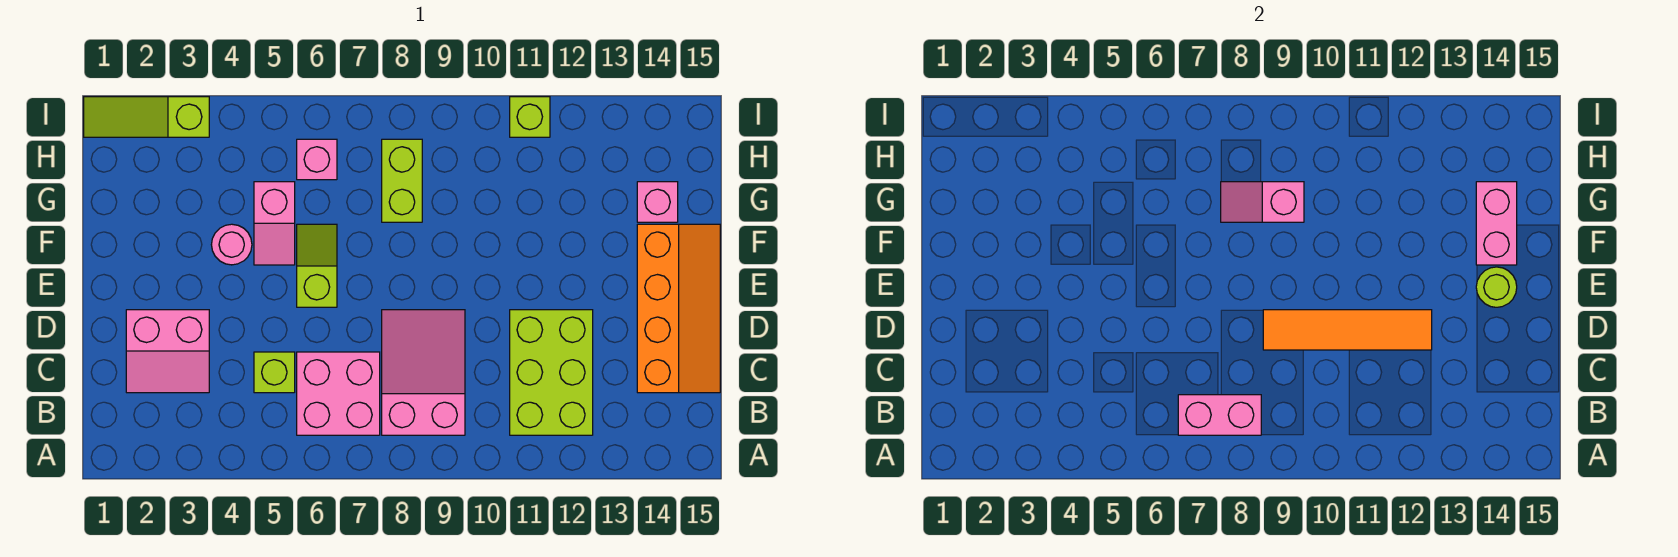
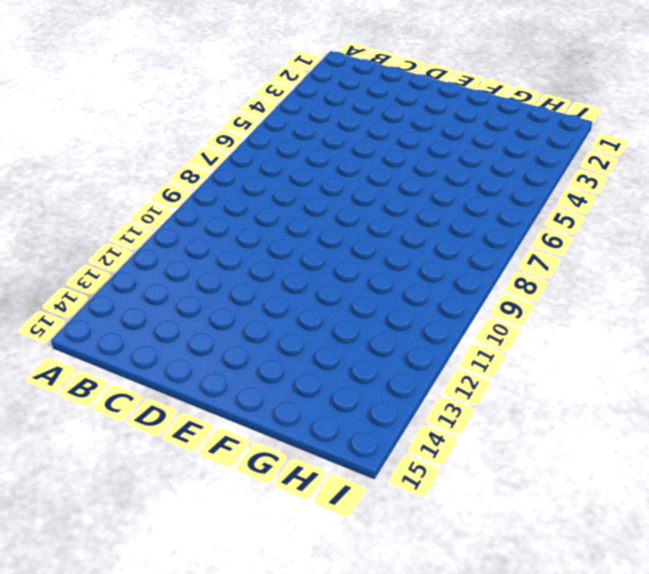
none -> pink brick B6:C7 level 1
none -> pink slope B8:D9 level 1 top B
none -> lime brick B11:D12 level 1

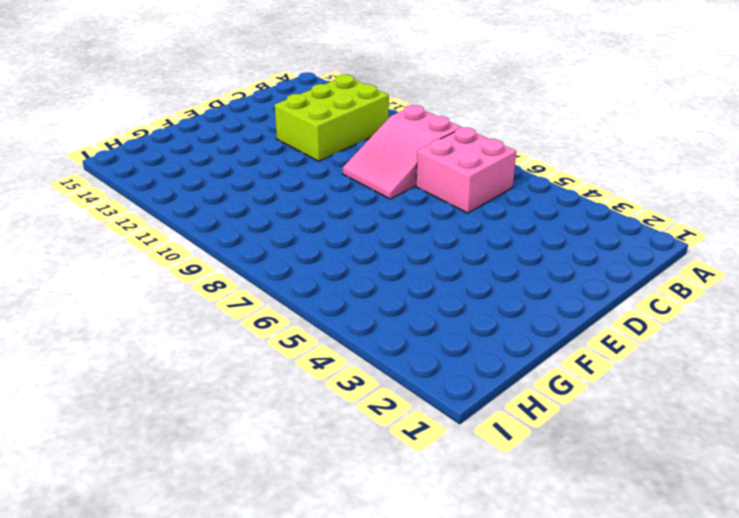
none -> pink slope C2:D3 level 1 top D
none -> lime brick C5 level 1
none -> orange slope C14:F15 level 1 top 14

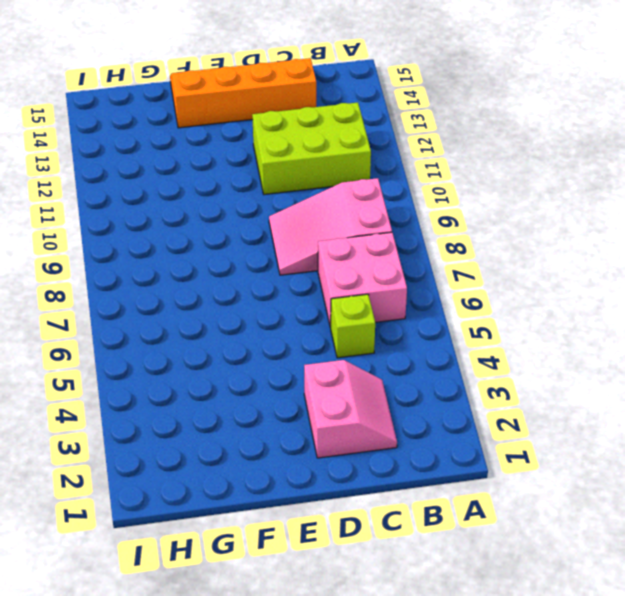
none -> lime slope E6:F6 level 1 top E
none -> pink round brick F4 level 1
none -> pink slope F5:G5 level 1 top G

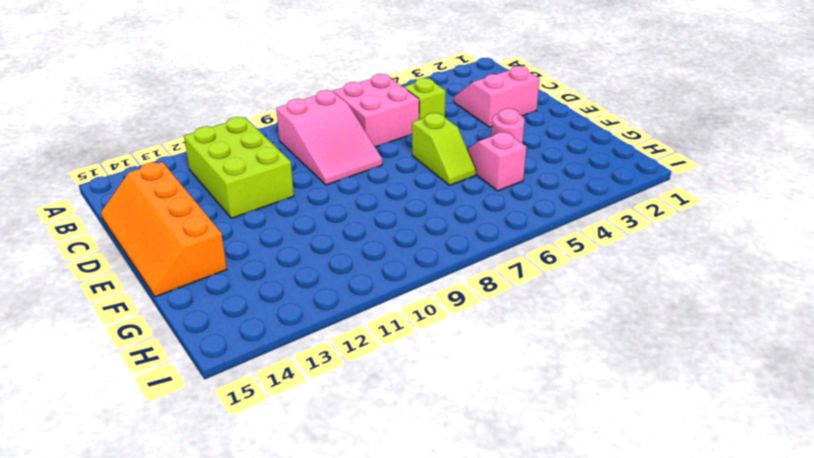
none -> lime brick G8:H8 level 1
none -> pink brick G14 level 1
none -> pink brick H6 level 1

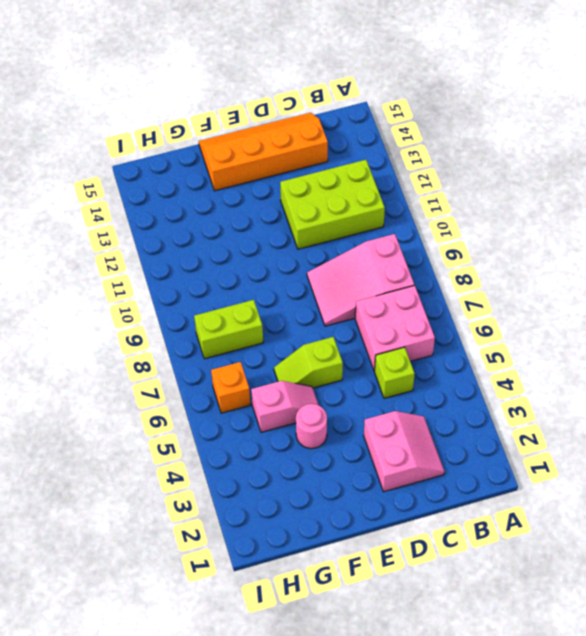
orange brick H6 level 1 -> pink brick H6 level 1
none -> pink brick G14 level 1
none -> lime slope I1:I3 level 1 top 3
none -> lime brick I11 level 1

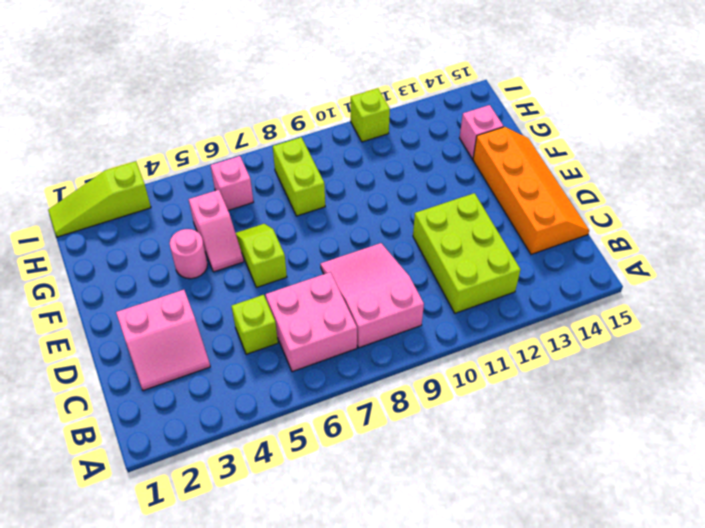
none -> pink brick B7:B8 level 2
none -> orange tile D9:D12 level 2
none -> lime round brick E14 level 2

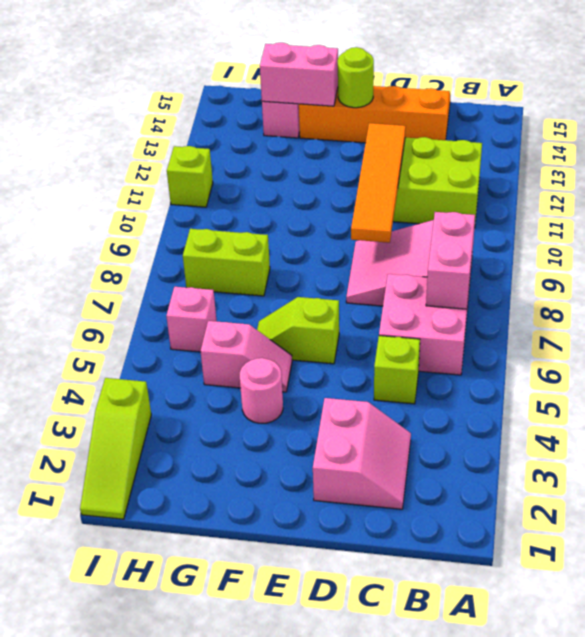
none -> pink slope G8:G9 level 2 top 9

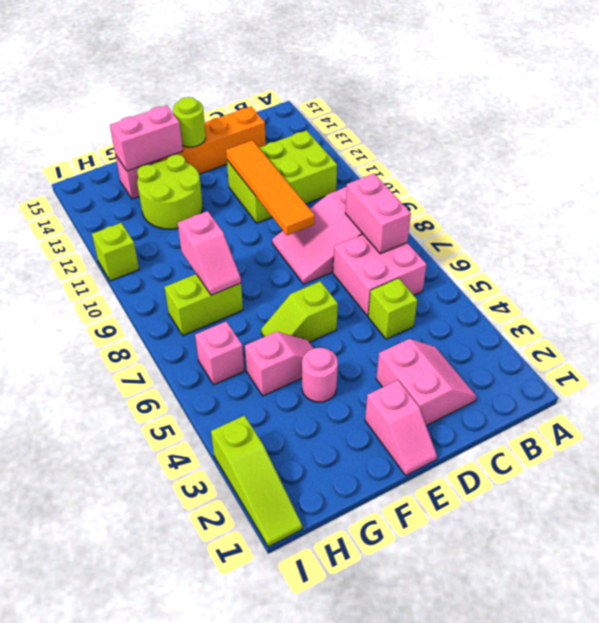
pink slope E1:E2 level 1 top 2 -> none
lime round brick F12:G13 level 1 -> none

